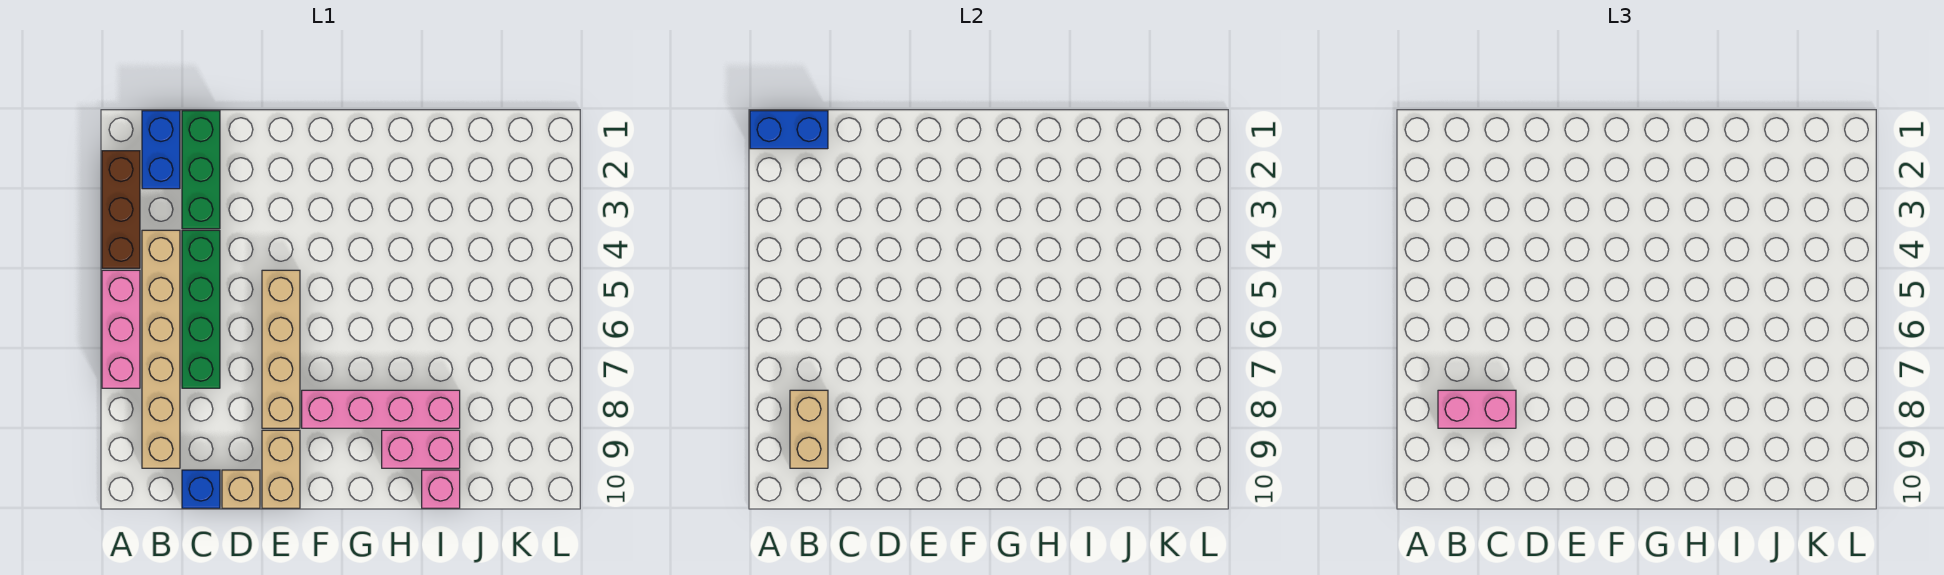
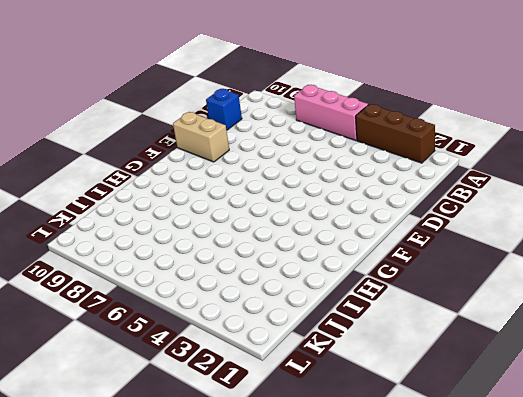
none -> blue brick B1:B2 level 1
none -> tan brick B4:B9 level 1
none -> green brick C1:C3 level 1

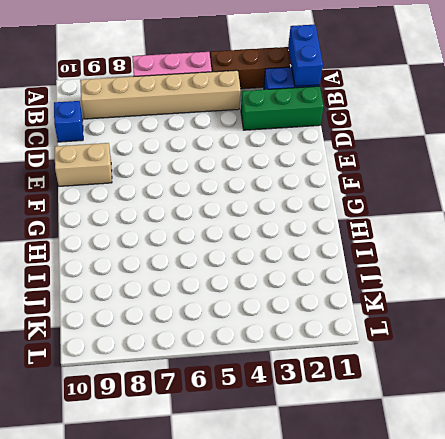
none -> green brick C4:C7 level 1
none -> tan brick D10 level 1
none -> tan brick E5:E8 level 1

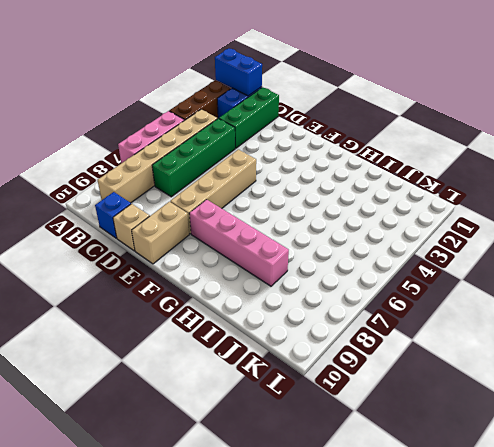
none -> pink brick H9:I9 level 1
none -> pink brick I10 level 1
none -> tan brick B8:B9 level 2

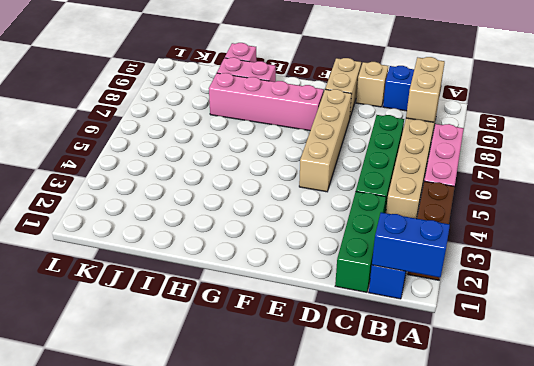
none -> pink brick B8:C8 level 3

